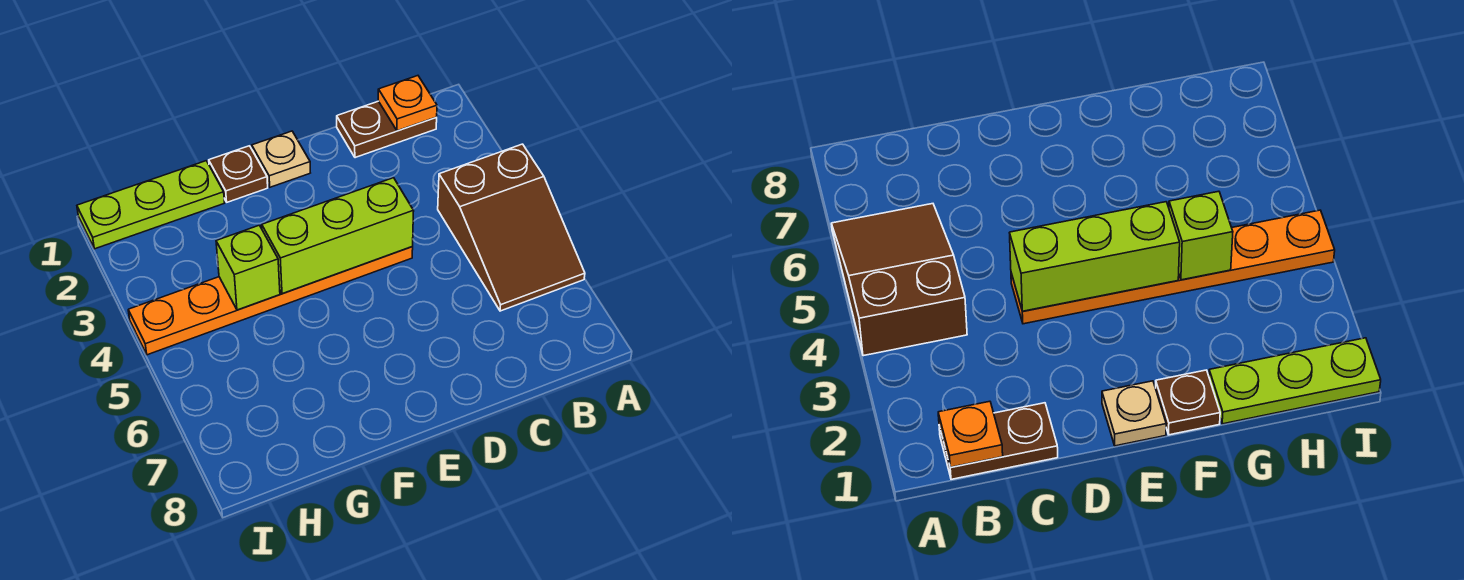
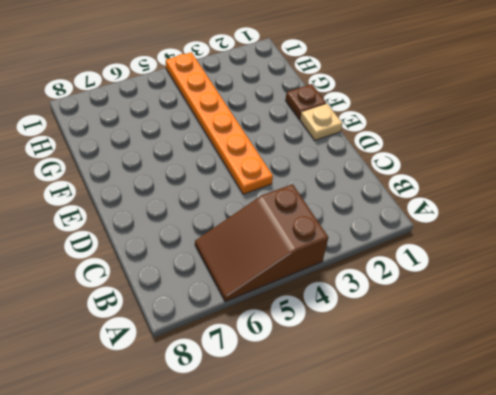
none -> brown plate B1:C1 level 1
none -> lime plate G1:I1 level 1

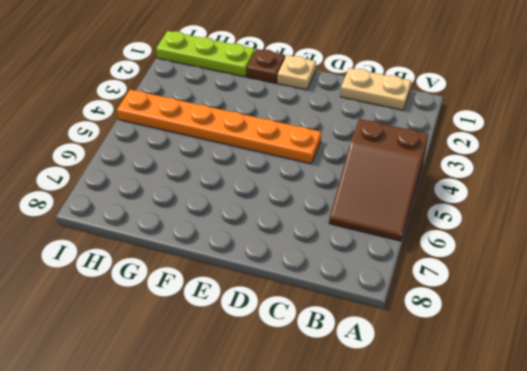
tan plate B1:C1 level 1 -> brown plate B1:C1 level 1
none -> orange plate B1 level 2
none -> lime brick D4:F4 level 2

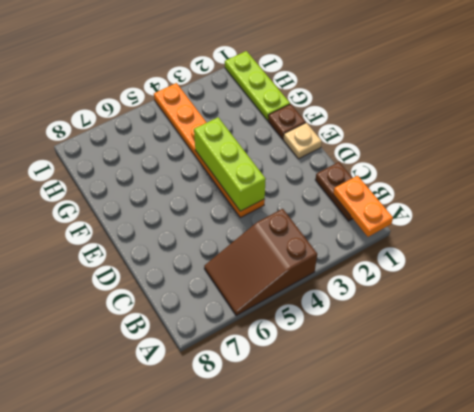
orange plate A1:B1 level 2 -> orange plate B1 level 2
none -> lime brick G4 level 2

